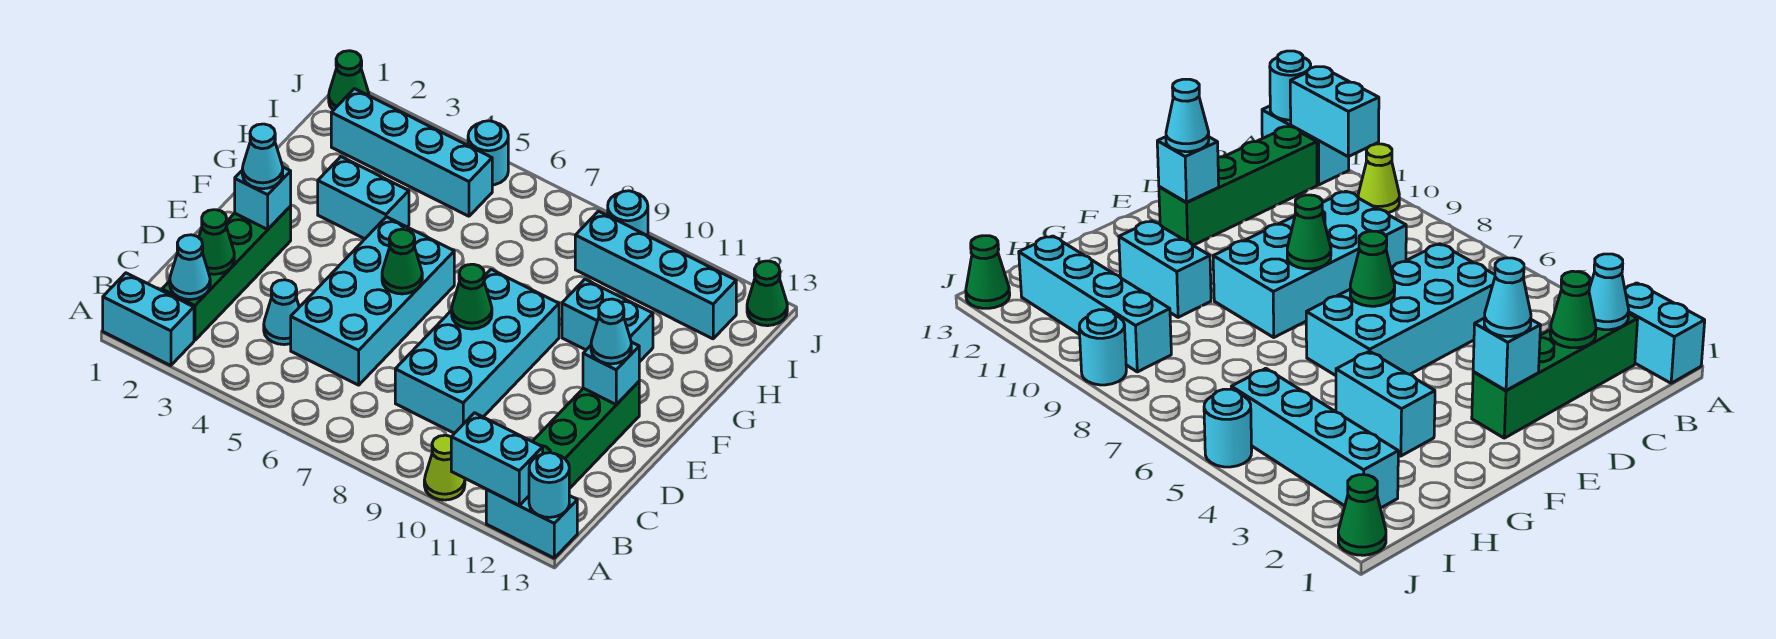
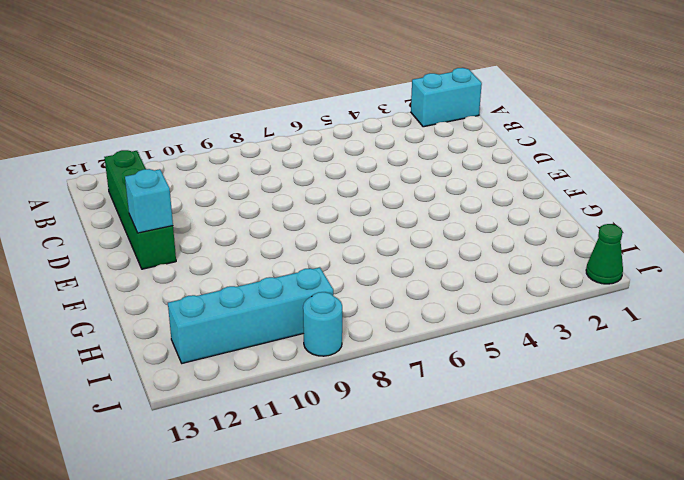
none -> lime cone A10 level 1
none -> cyan brick A12:A13 level 1
none -> green brick B2:E2 level 1

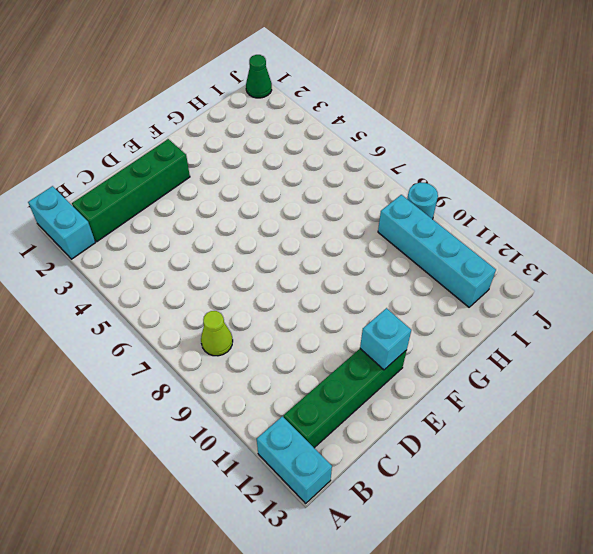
lime cone B8 level 1 -> lime cone A10 level 1
none -> cyan cone C4 level 1
none -> cyan brick C5:F6 level 1
none -> cyan brick C8:F9 level 1

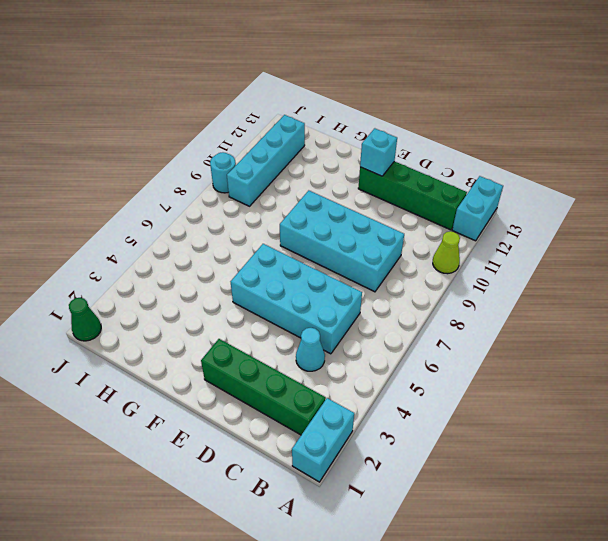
none -> cyan brick G3:G4 level 1
none -> cyan brick G10:G11 level 1
none -> cyan brick I2:I5 level 1

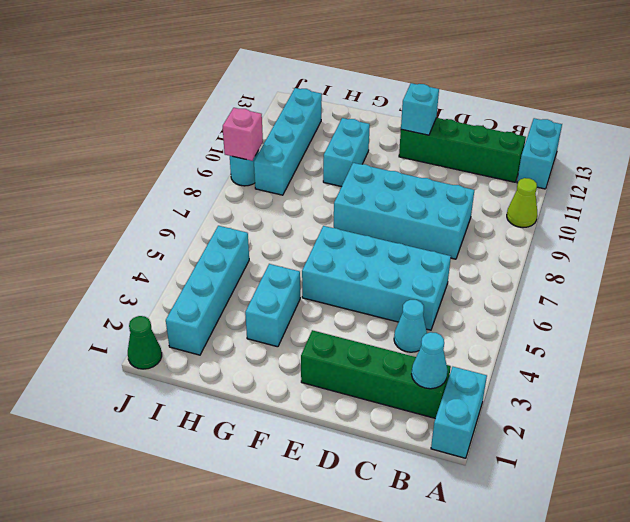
pink brick J9 level 2 -> none
none -> cyan round brick J5 level 1
none -> green cone J13 level 1
none -> cyan brick A11:A12 level 2

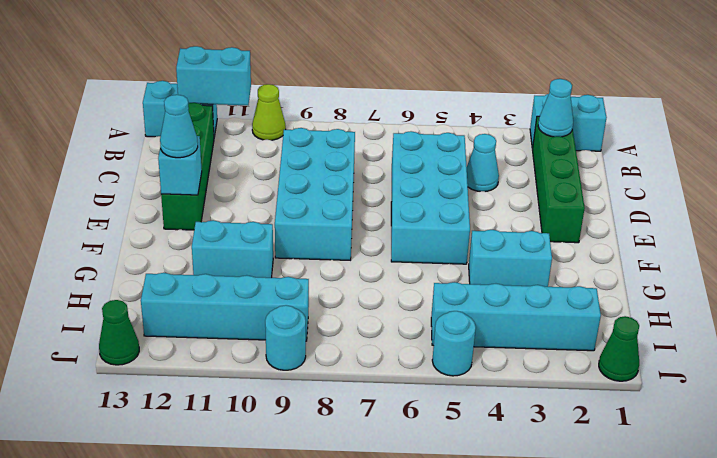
none -> cyan round brick A13 level 2
none -> green cone C2 level 2
none -> cyan brick E2 level 2

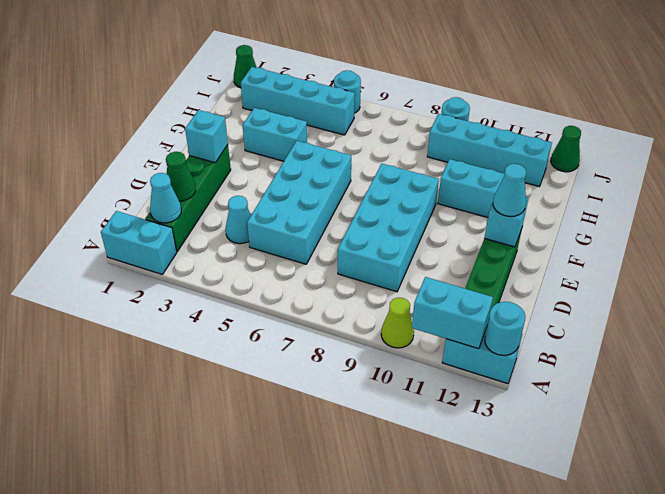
none -> green cone E6 level 2
none -> green cone E8 level 2
none -> cyan cone E2 level 3

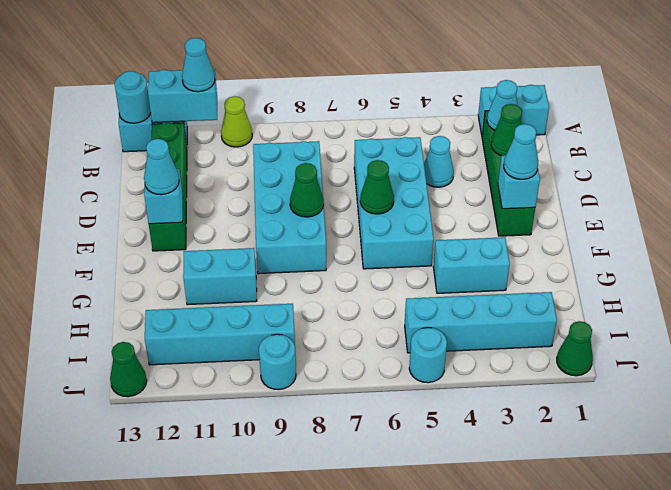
cyan cone A11 level 3 -> none

